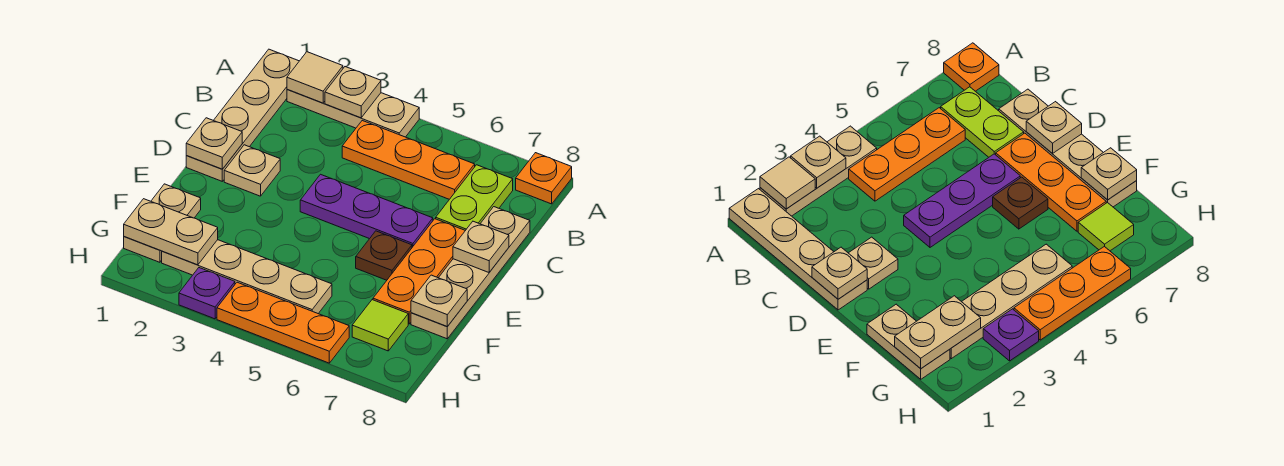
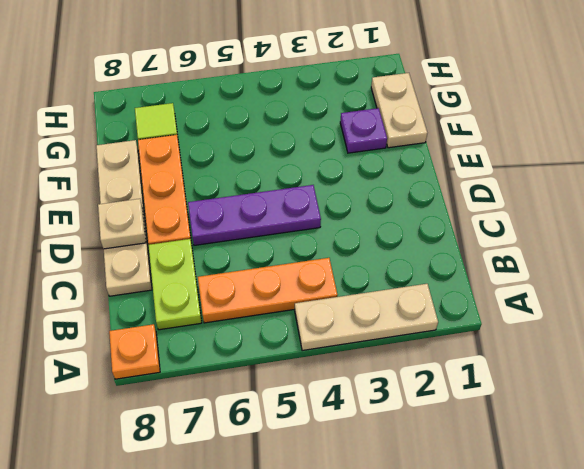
purple plate F2 level 1 -> purple plate H3 level 1
none -> tan plate A1:D1 level 1
none -> tan plate D2 level 1
none -> brown plate E6 level 1

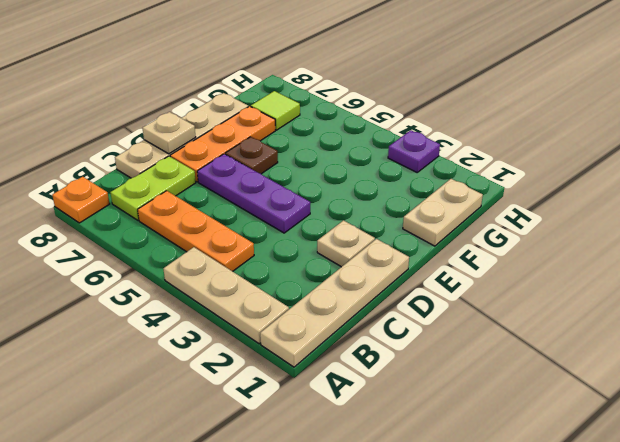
none -> tan plate G2:G5 level 1
none -> orange plate H4:H6 level 1
none -> tan tile A2 level 2

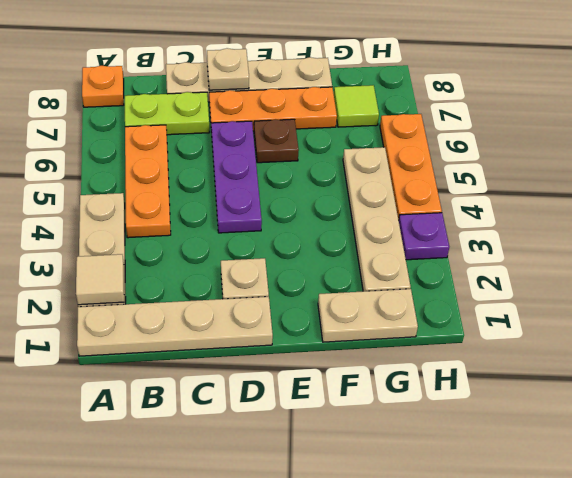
none -> tan plate A3 level 2
none -> tan plate D1 level 2
none -> tan plate F8 level 2

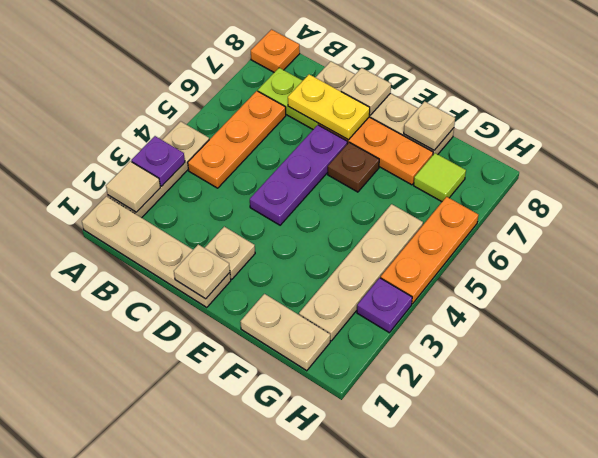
purple plate A3 level 2 -> tan plate A3 level 2
yellow plate C7:D7 level 2 -> none
none -> tan plate G1:G2 level 2

